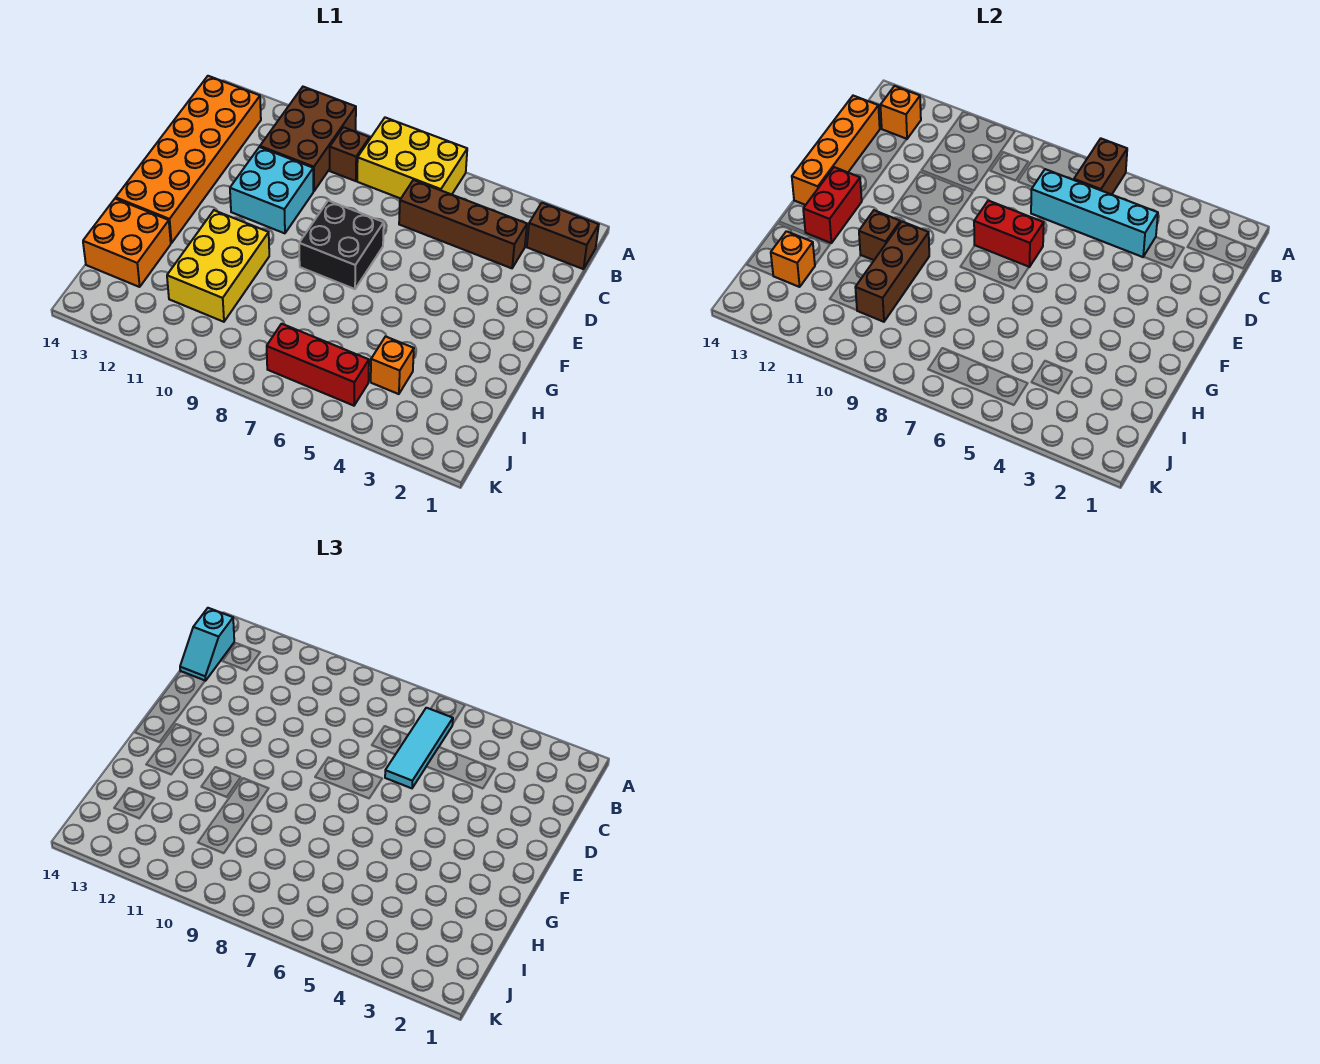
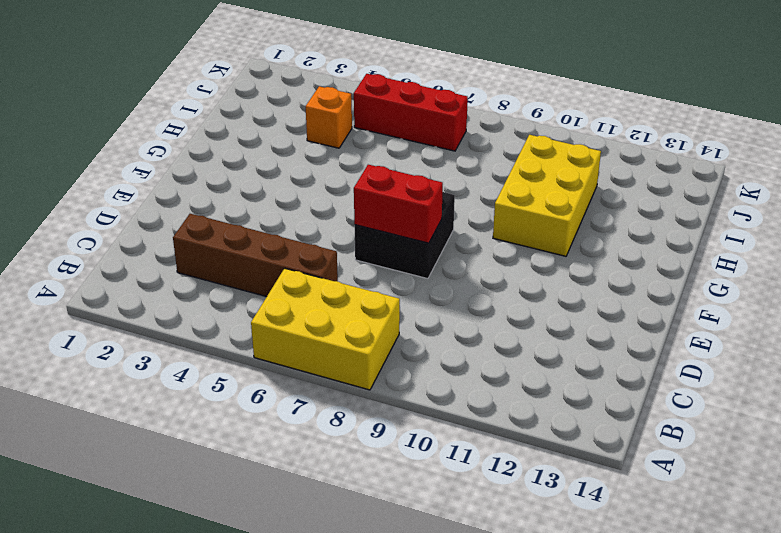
none -> brown brick A10:C11 level 1
none -> brown brick B1:B2 level 1
none -> brown brick B9 level 1

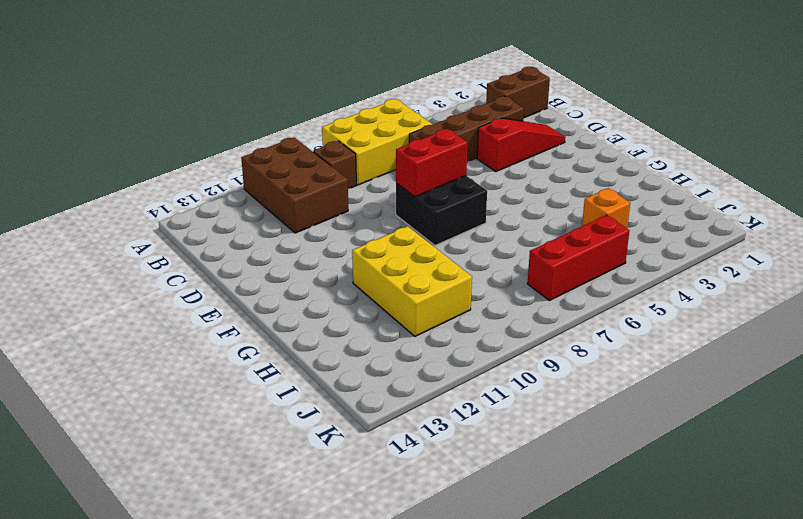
red slope D2:D4 level 1 top 4 -> none
none -> orange brick B13:G14 level 1
none -> cyan brick D10:E11 level 1
none -> orange brick H13:I14 level 1

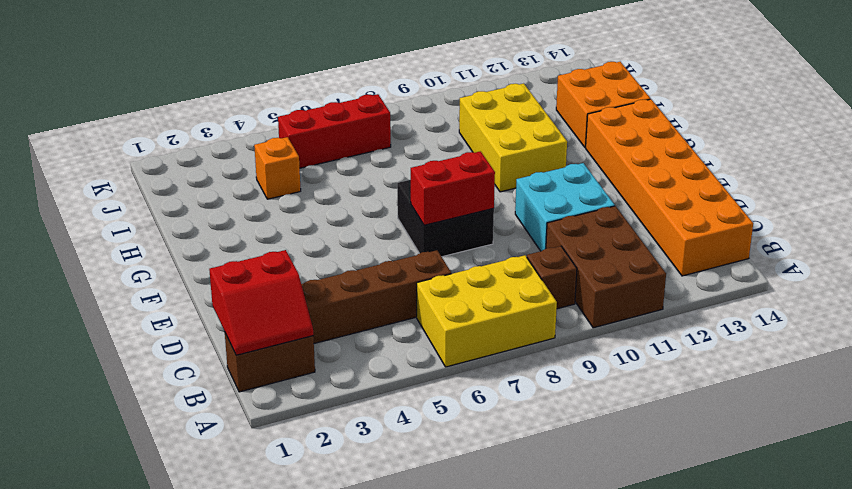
red slope B1:C2 level 2 top C -> none
none -> brown brick A6:B6 level 2
none -> orange brick B13 level 2
none -> cyan brick C4:C7 level 2

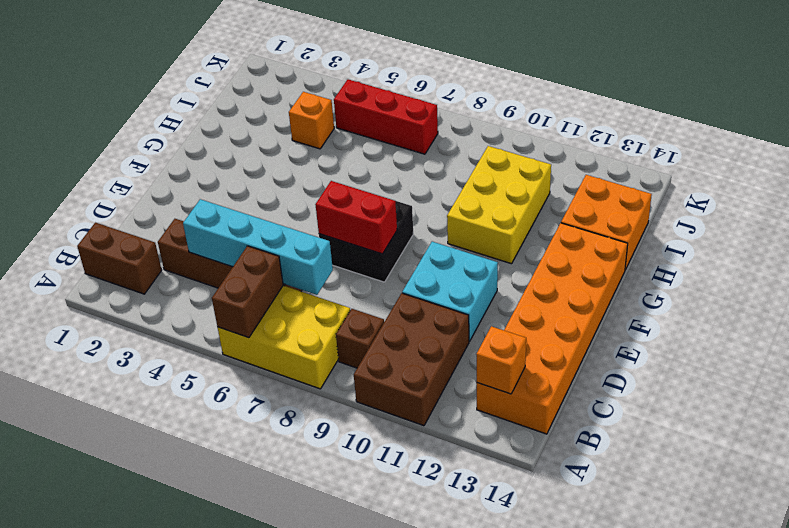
none -> orange brick C14:F14 level 2
none -> red brick F13:G13 level 2
none -> brown brick G10:I10 level 2

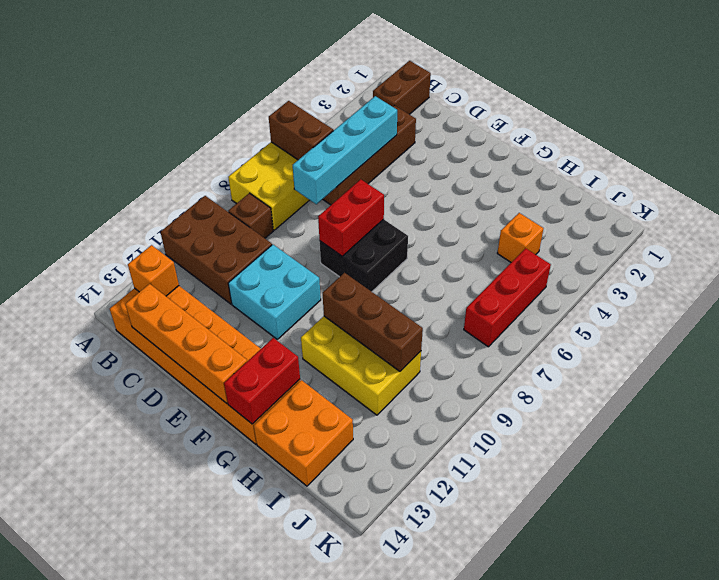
red brick G13:G14 level 2 -> red brick F13:G13 level 2
none -> brown brick G11 level 2
none -> orange brick I13 level 2
none -> cyan tile B6:D6 level 3

